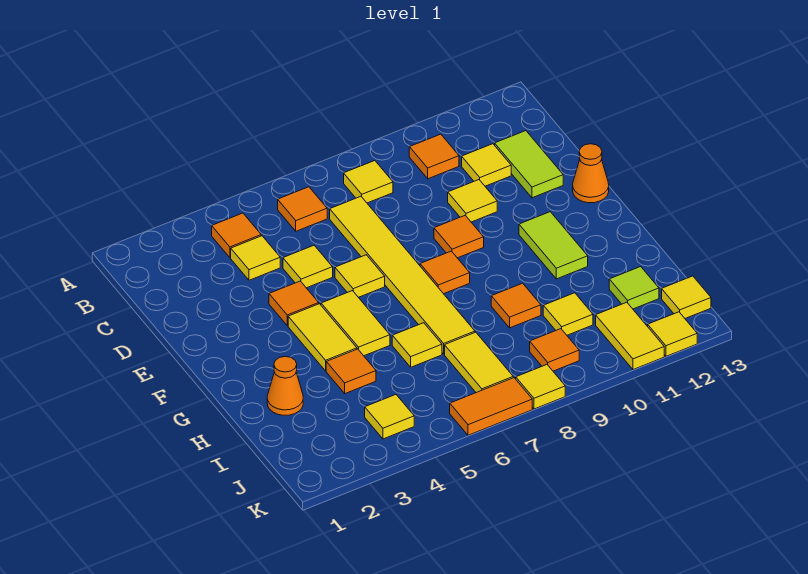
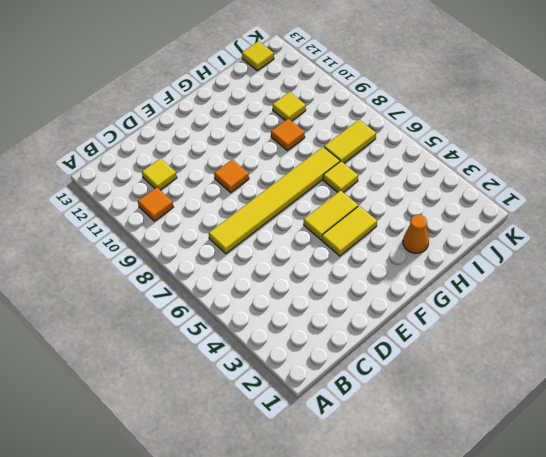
none -> orange tile B4 level 1
none -> orange tile B6 level 1
none -> yellow tile B8 level 1
none -> yellow tile C4 level 1

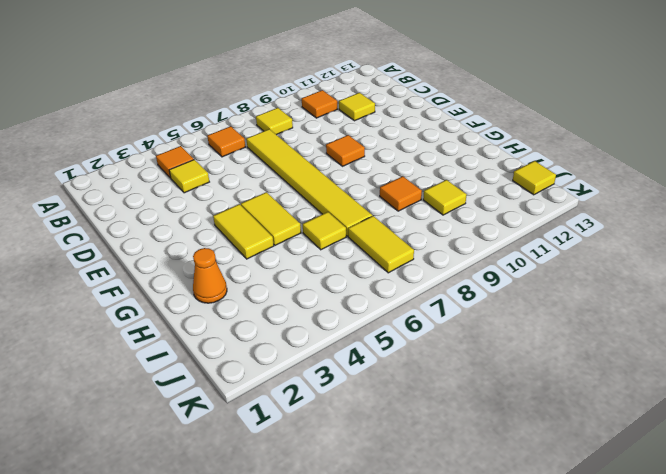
none -> lime tile C12:D12 level 1
none -> yellow tile D5 level 1
none -> yellow tile D10 level 1
none -> orange tile E4 level 1

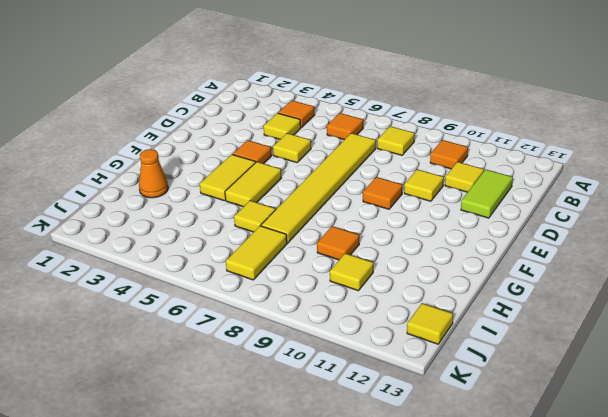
none -> yellow tile E6 level 1
none -> orange cone E13 level 1
none -> orange tile F8 level 1
none -> lime tile F11:G11 level 1

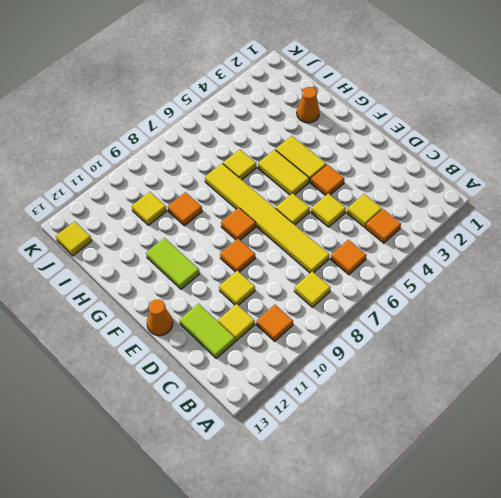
none -> orange tile H4 level 1
none -> yellow tile I7:J7 level 1
none -> lime tile I12 level 1
none -> yellow tile J4 level 1

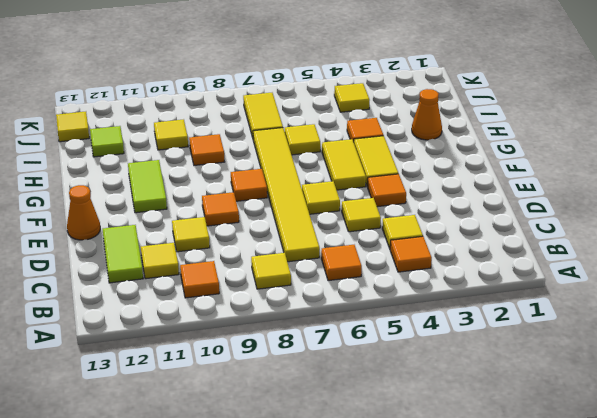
none -> orange tile J9 level 1
none -> yellow tile J11:K11 level 1
none -> orange tile K6:K7 level 1
none -> yellow tile K8 level 1

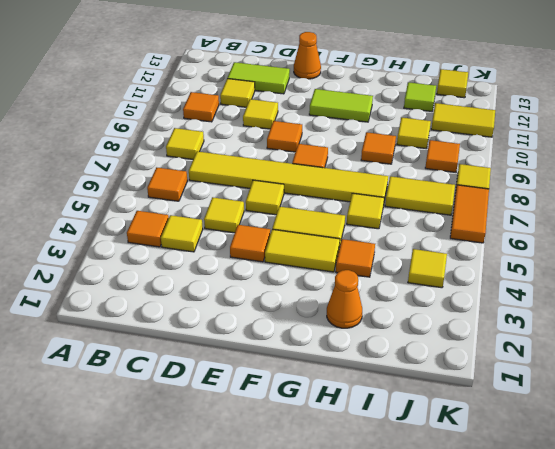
none -> yellow tile K12 level 1

